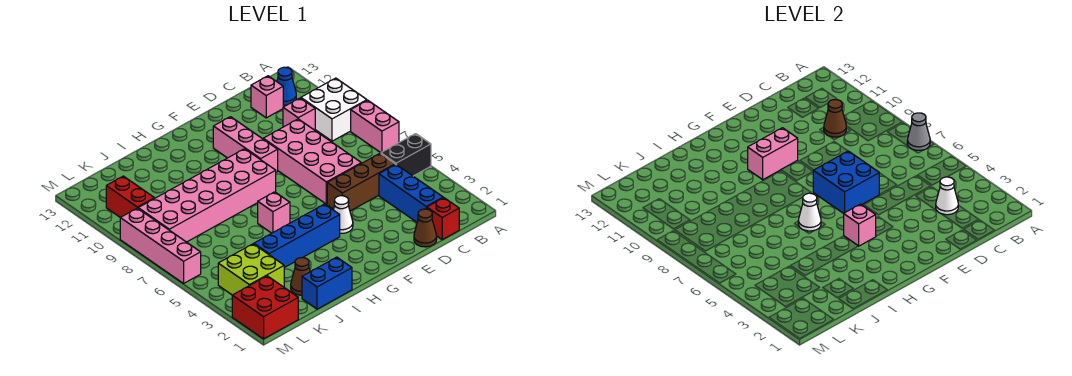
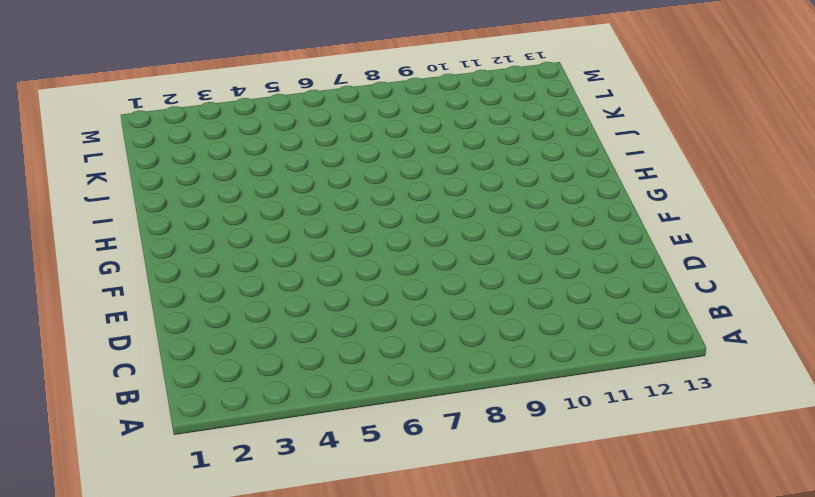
none -> black brick A5:B5 level 1
none -> pink brick A7:A8 level 1
none -> white brick A9:B10 level 1

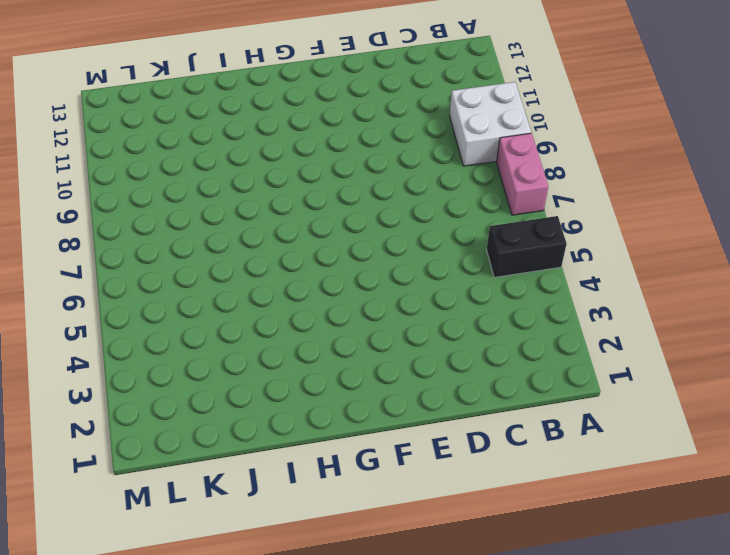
none -> blue cone B12 level 1
none -> red brick C1 level 1
none -> blue brick C2:C4 level 1

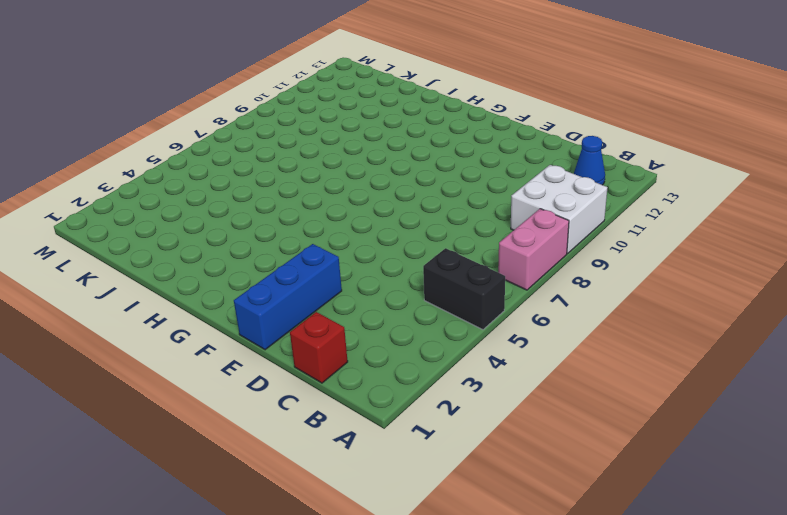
blue brick E1:E3 level 1 -> blue brick C2:C4 level 1
none -> brown brick C5:E5 level 1
none -> pink brick C10 level 1
none -> pink brick C12 level 1

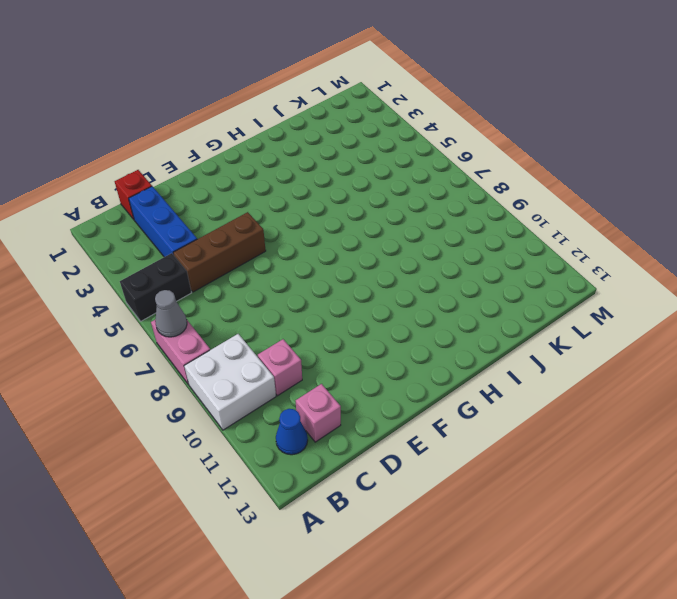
none -> brown cone D1 level 1
none -> pink brick D6:E9 level 1
none -> white cone F4 level 1

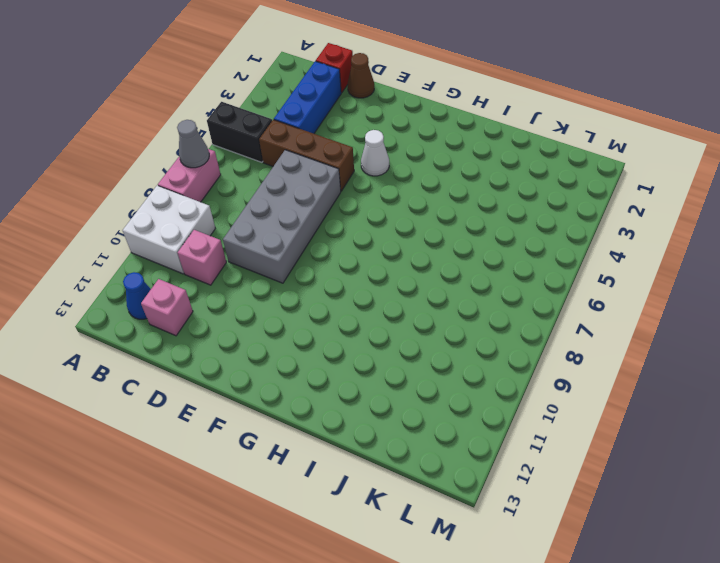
grey brick D6:E9 level 1 -> pink brick D6:E9 level 1
none -> pink brick F9:F11 level 1
none -> blue brick G4:J4 level 1
none -> pink brick G8:L9 level 1

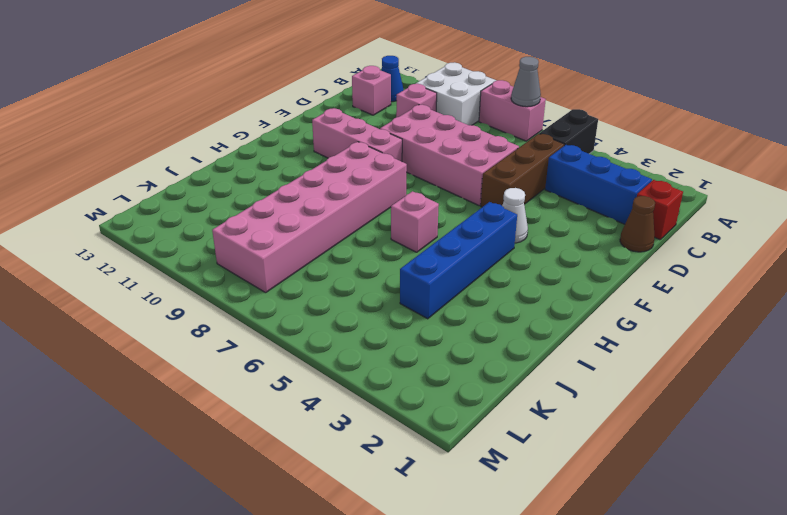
none -> blue brick I1:J1 level 1
none -> brown cone J2 level 1
none -> lime brick K3:L4 level 1

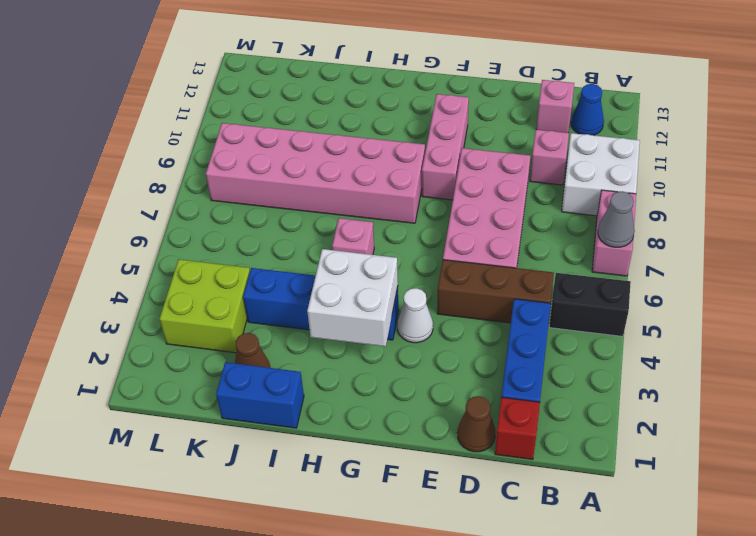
white brick G3:H4 level 2 -> pink brick G4 level 2
none -> red brick L1:M2 level 1
none -> red brick L10:L11 level 1
none -> pink brick M6:M9 level 1

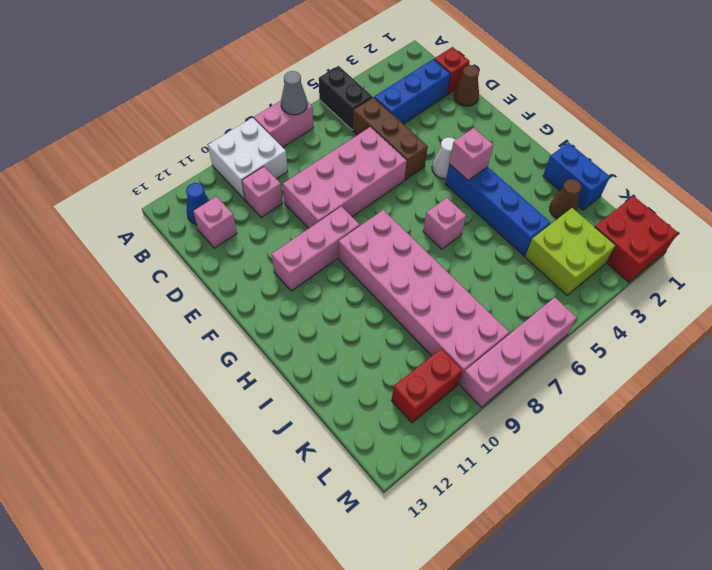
none -> white cone C3 level 2
none -> brown cone C10 level 2
none -> blue brick E6:F7 level 2

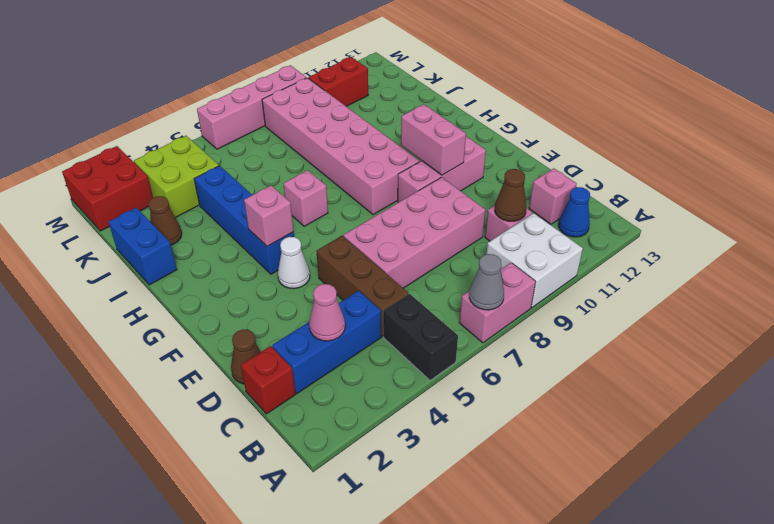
pink cone C3 level 2 -> white cone C3 level 2
none -> blue brick E6:F7 level 2
none -> white cone H6 level 2

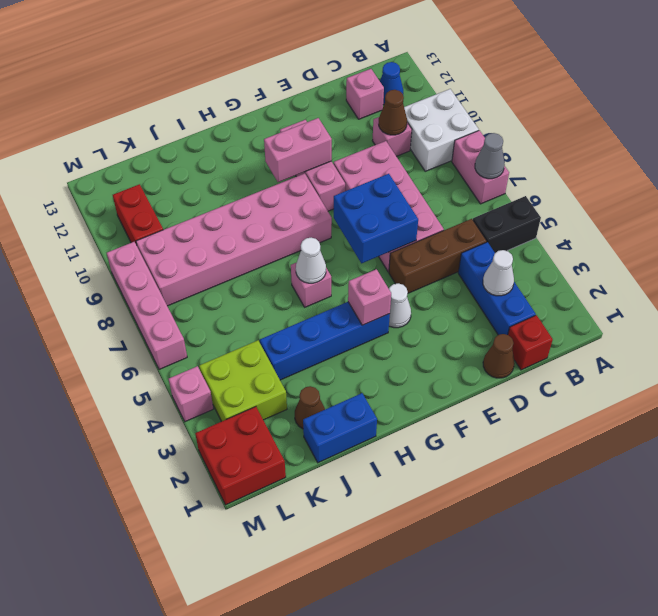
pink brick M4 level 1 -> none

